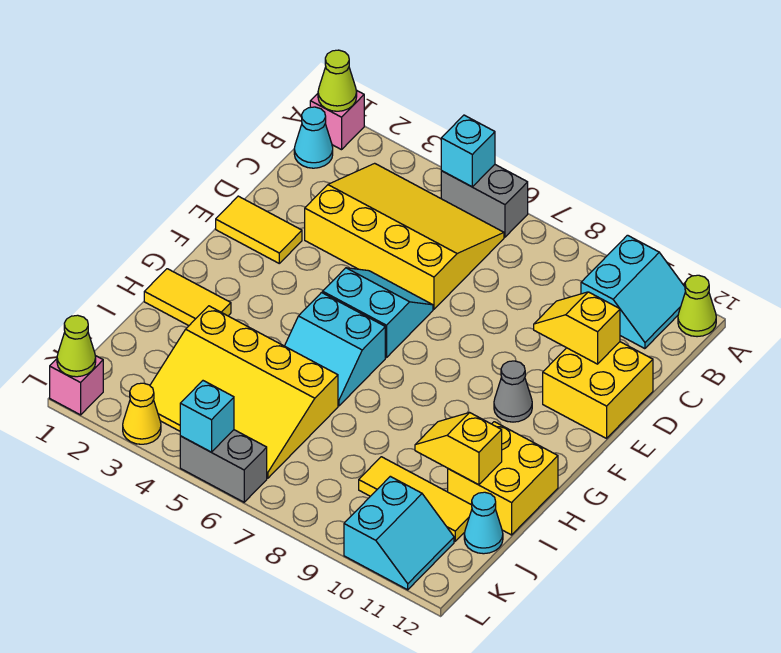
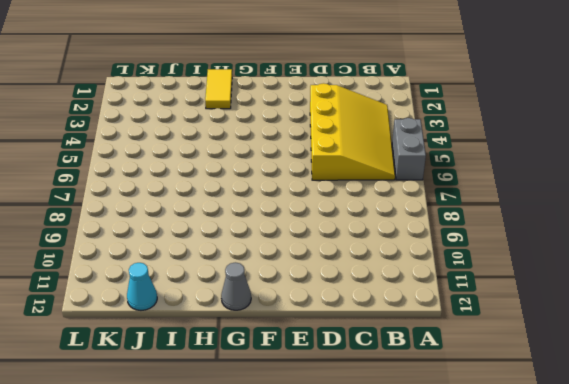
grey cone G12 level 1 -> grey cone F10 level 1
none -> pink brick A1 level 1
none -> cyan slope A10:B11 level 1 top 10
none -> lime cone A12 level 1

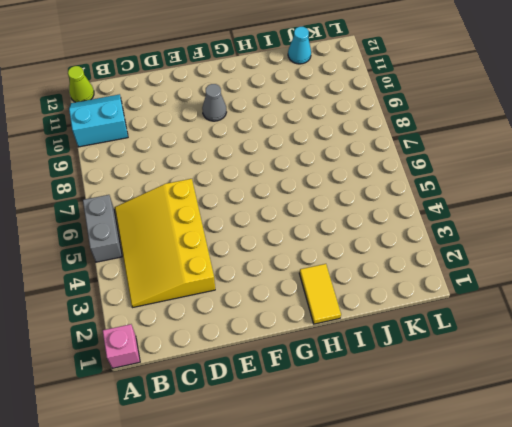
none -> cyan cone B1 level 1
none -> yellow brick D11:E12 level 1
none -> yellow tile E1:E2 level 1

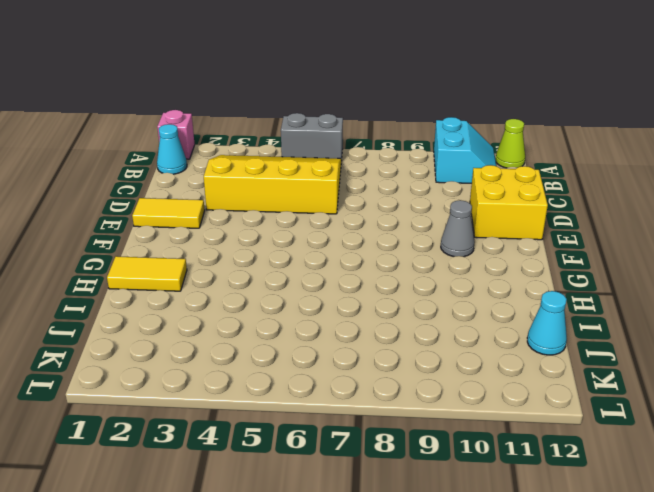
none -> cyan slope E5:F6 level 1 top F
none -> cyan slope G5:H6 level 1 top G
none -> yellow brick H11:I12 level 1

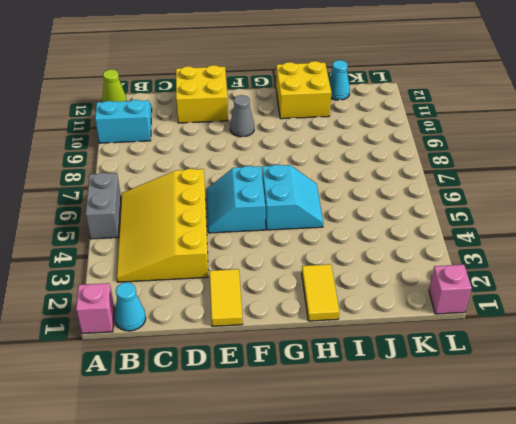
none -> yellow slope I3:K6 level 1 top I
none -> yellow tile J9:J11 level 1
none -> cyan slope K10:L11 level 1 top 10

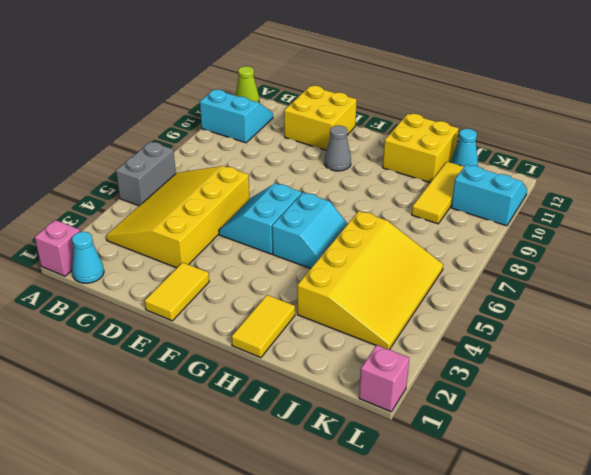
none -> yellow cone L3 level 1
none -> grey brick L5:L6 level 1
none -> lime cone A1 level 2

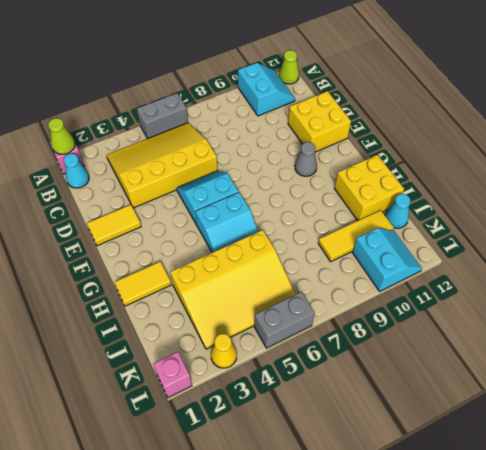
none -> cyan brick A5 level 2
none -> yellow slope D10:D11 level 2 top 11
none -> yellow slope I10:I11 level 2 top 11

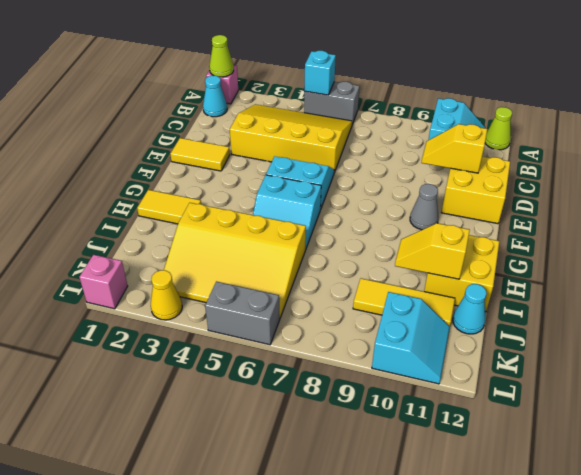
none -> lime cone L1 level 2
none -> cyan brick L5 level 2

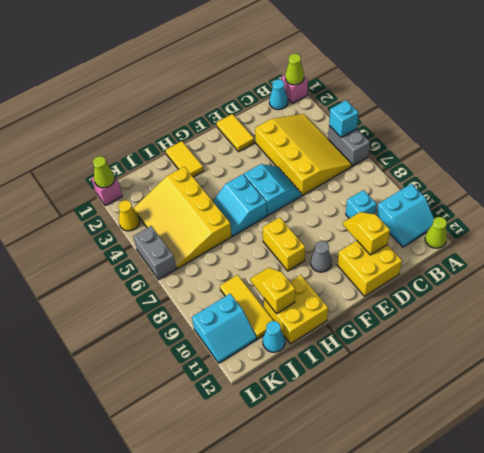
cyan brick C9 level 1 -> cyan brick L5 level 2
yellow brick G8:G9 level 1 -> none

